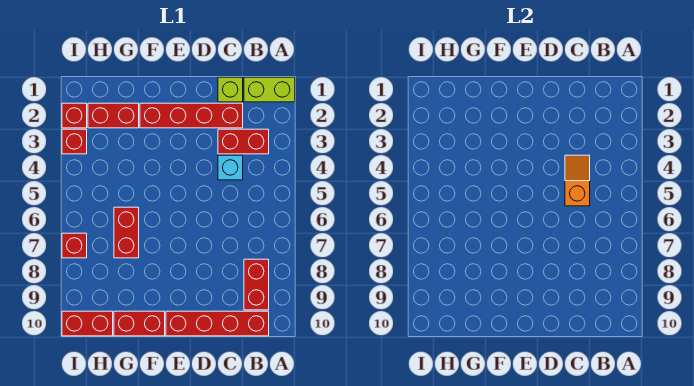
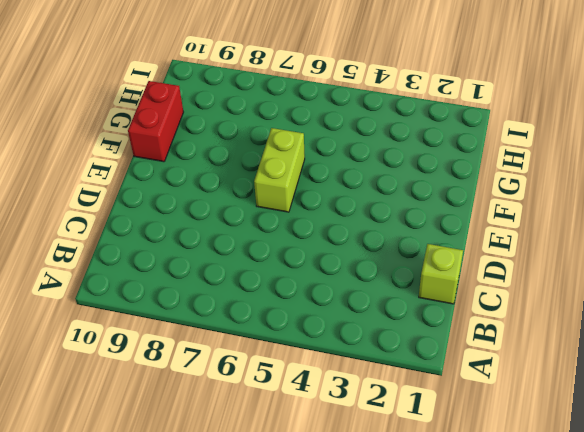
lime brick E6:F6 level 1 -> lime brick A1:B1 level 1
none -> red brick B3:C3 level 1
none -> red brick B8:B9 level 1
none -> red brick B10:E10 level 1

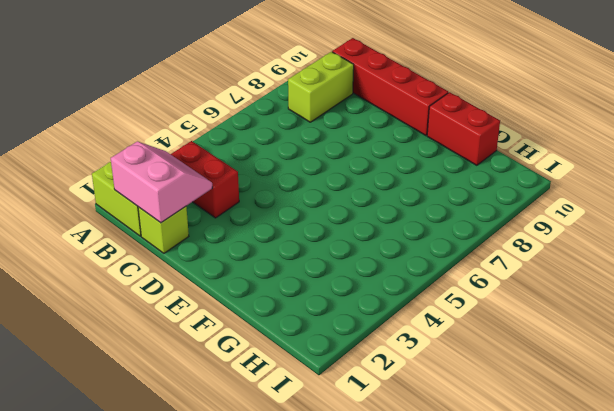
pink slope B1:C2 level 2 top 1 -> none
lime brick B8:B9 level 1 -> red brick B8:B9 level 1
none -> red brick C2:F2 level 1
none -> cyan brick C4 level 1
none -> red brick G2:H2 level 1

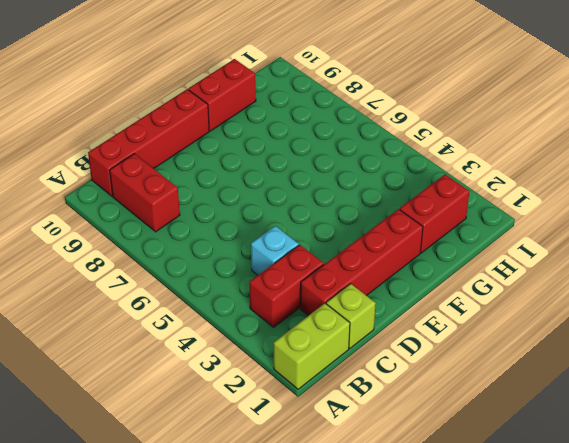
none -> red brick G6:G7 level 1
none -> red brick H10:I10 level 1
none -> red brick I2 level 1

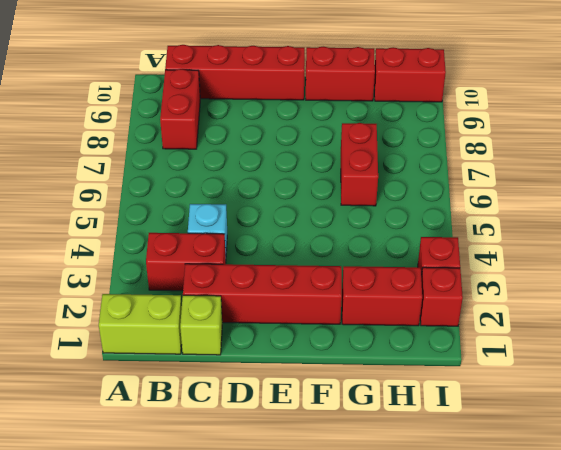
none -> red brick I7 level 1
none -> orange slope C4:C5 level 2 top 5

